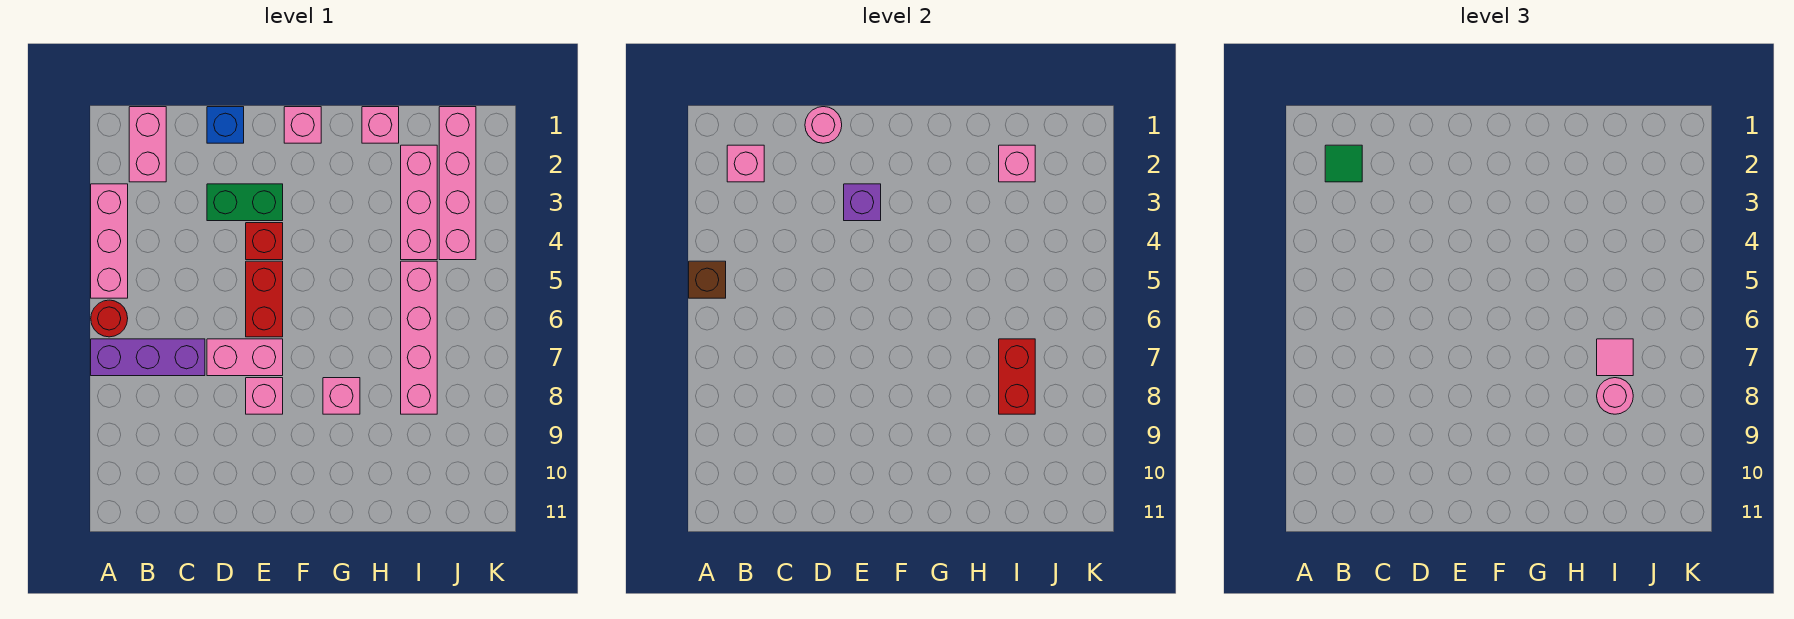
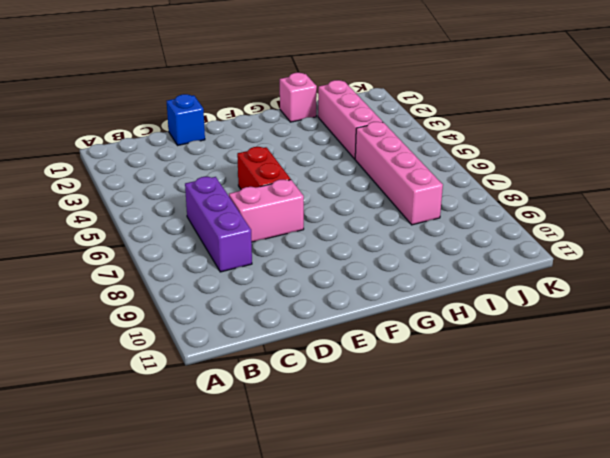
purple brick C6:C8 level 1 -> purple brick A7:C7 level 1
none -> pink brick A3:A5 level 1
none -> red round brick A6 level 1
none -> pink brick B1:B2 level 1

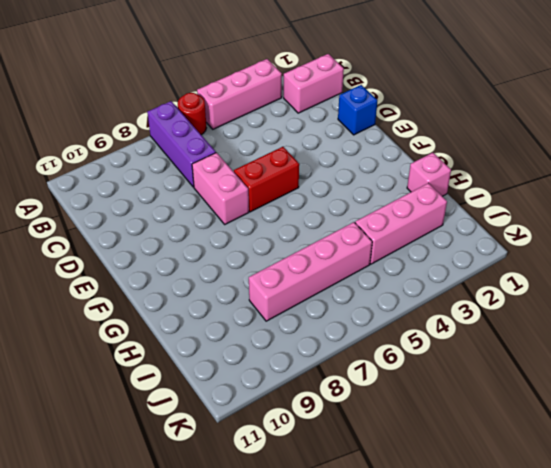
none -> green brick D3:E3 level 1
none -> red brick E4 level 1
none -> pink brick E8 level 1

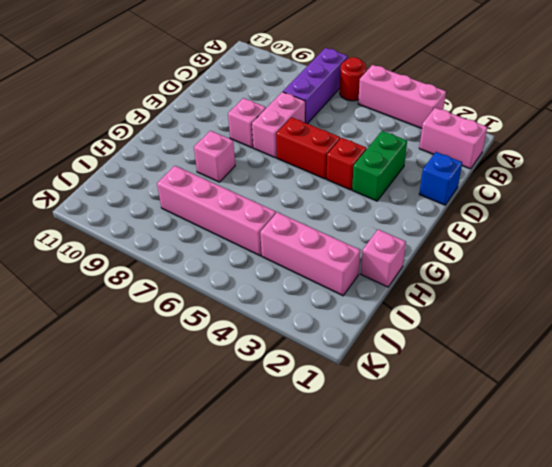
none -> pink brick F1 level 1
none -> pink brick J1:J4 level 1
none -> brown brick A5 level 2

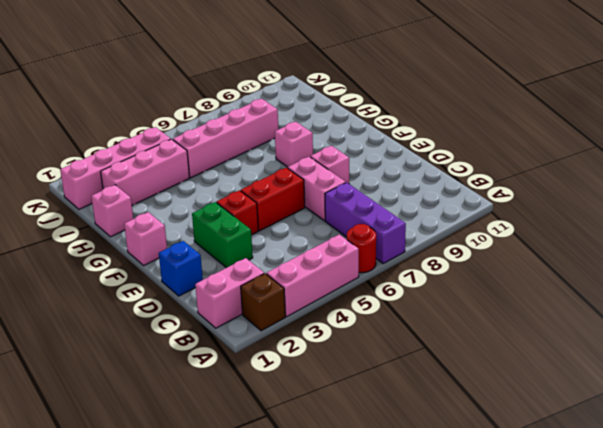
brown brick A2 level 1 -> brown brick A5 level 2
none -> pink brick B2 level 2
none -> pink round brick D1 level 2
none -> purple brick E3 level 2

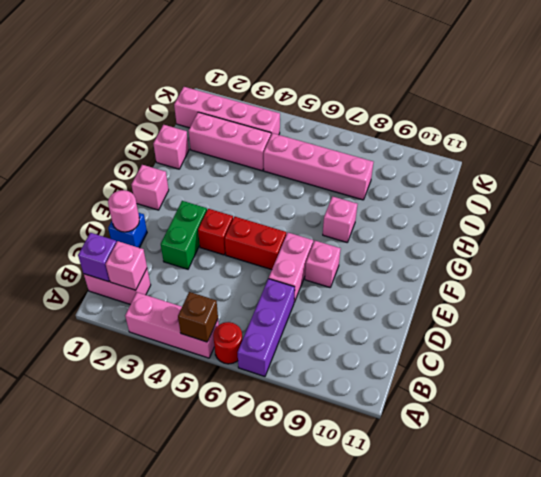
purple brick B1 level 2 -> purple brick E3 level 2
none -> pink brick I2 level 2
none -> red brick I7:I8 level 2
none -> green tile B2 level 3

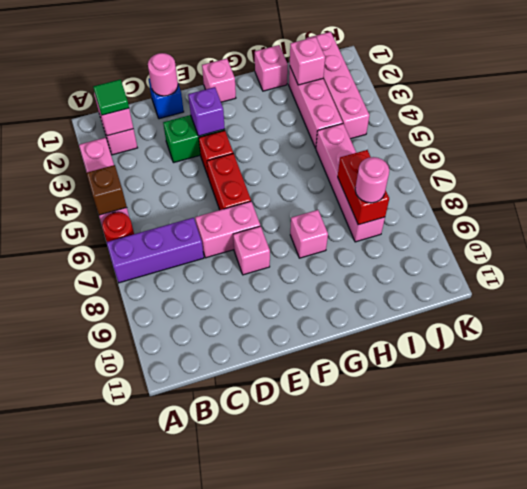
none -> pink tile I7 level 3

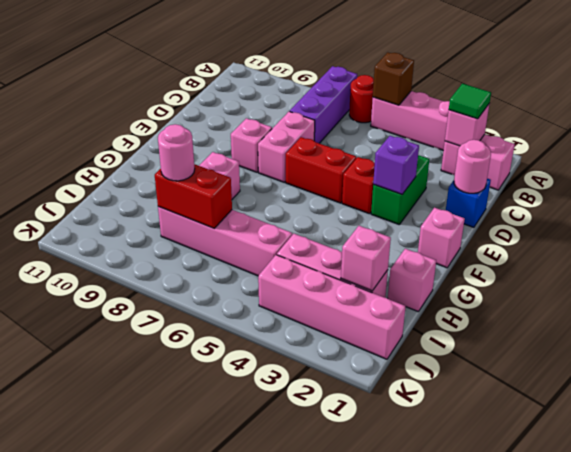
none -> pink tile I7 level 3

